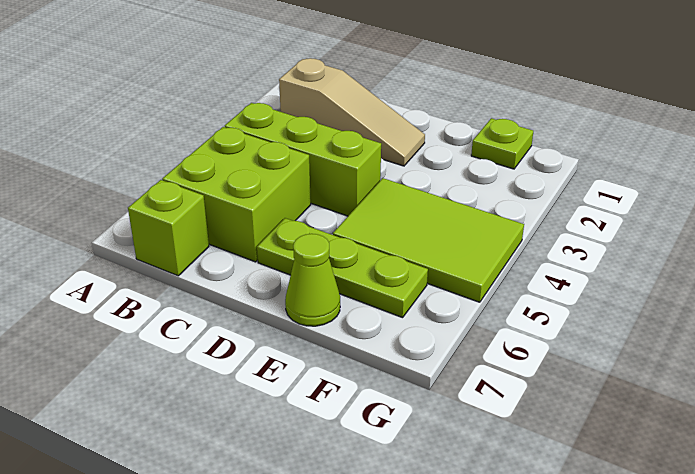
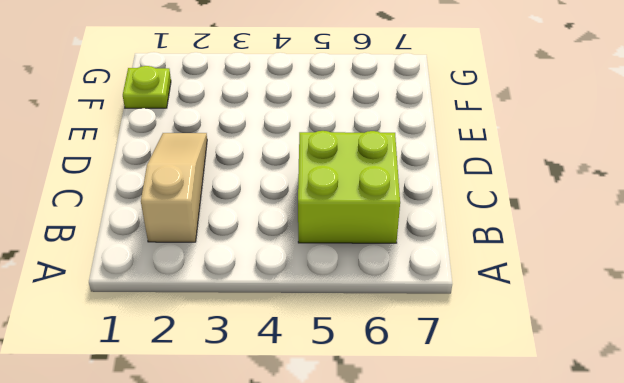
none -> lime brick B4:D4 level 1
none -> lime brick B7 level 1

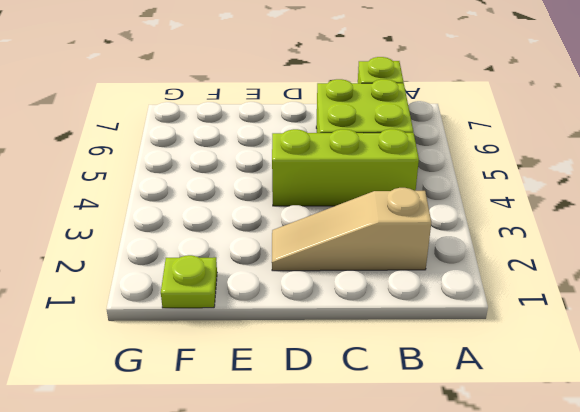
none -> lime plate D6:F6 level 1
none -> lime tile E4:G5 level 1

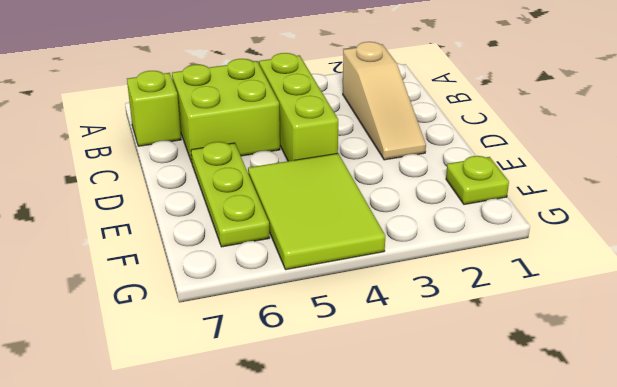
none -> lime cone E7 level 1

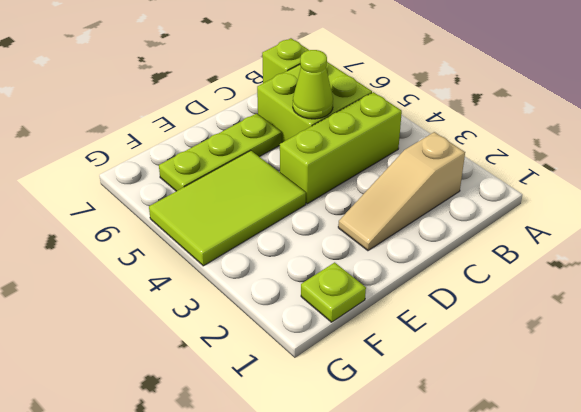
lime cone C5 level 2 -> lime cone E7 level 1

